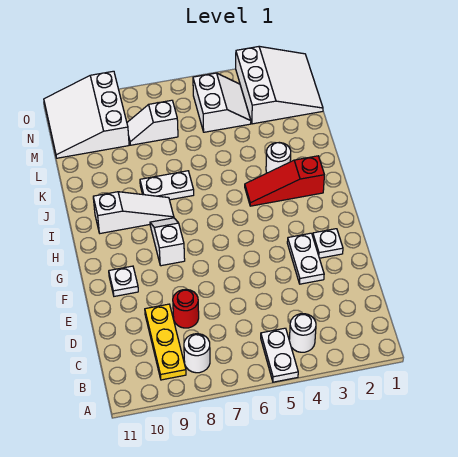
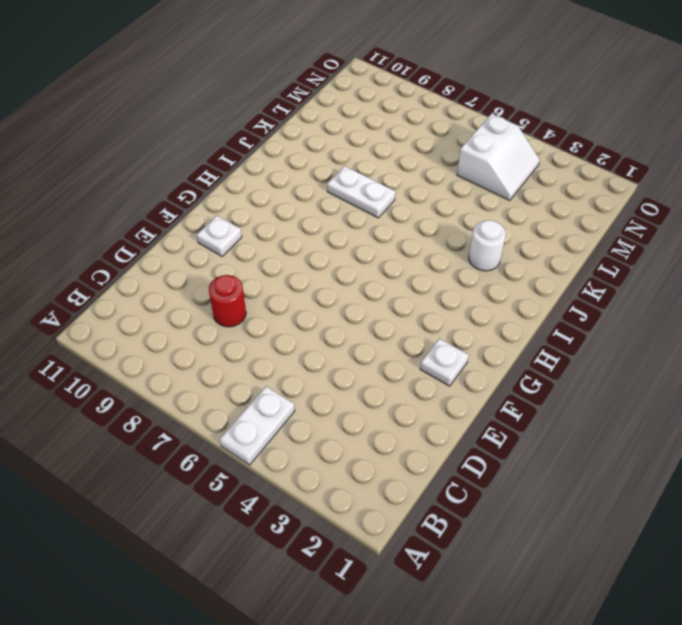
none -> white round brick B4 level 1
none -> white round brick B8 level 1
none -> yellow plate B9:D9 level 1

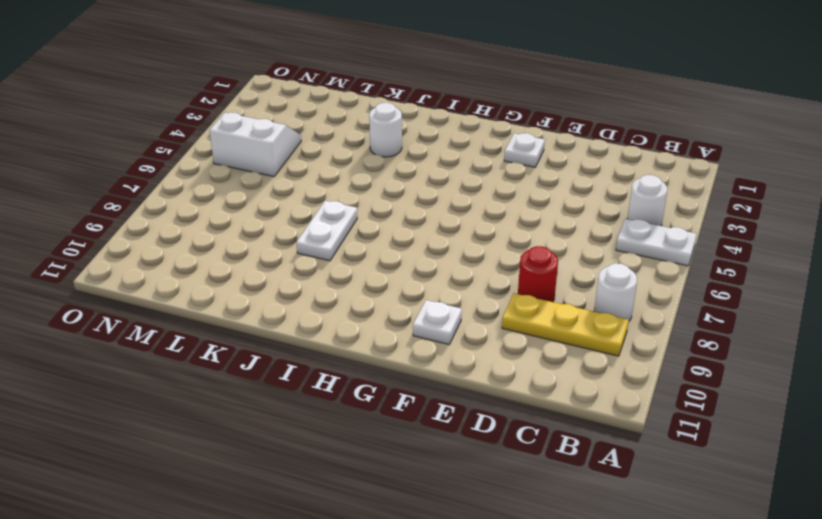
none -> white plate E3:F3 level 1
none -> white slope G8:H8 level 1 top G
none -> red slope I2:I4 level 1 top 2

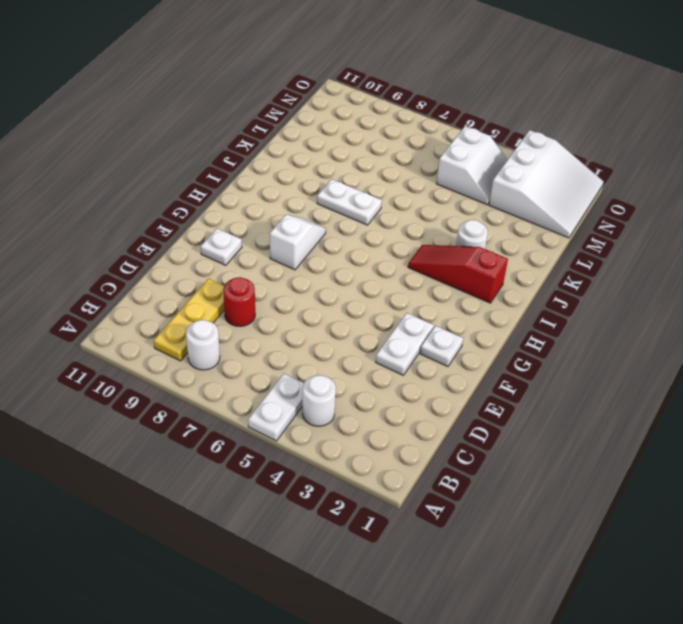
none -> white slope I8:I10 level 1 top 10
none -> white slope M7:M8 level 1 top 7
none -> white slope M9:O11 level 1 top 9

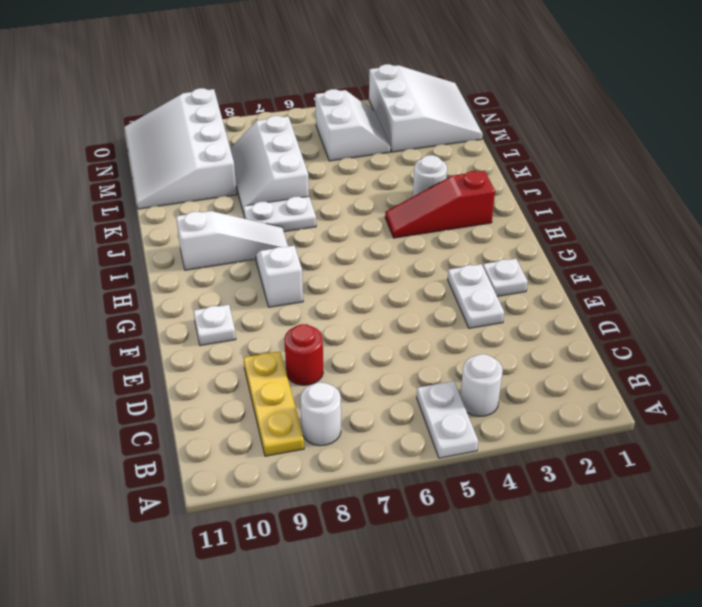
white slope K7:M8 level 1 top 7 -> white slope M7:M8 level 1 top 7
white slope L9:O11 level 1 top 9 -> white slope M9:O11 level 1 top 9

